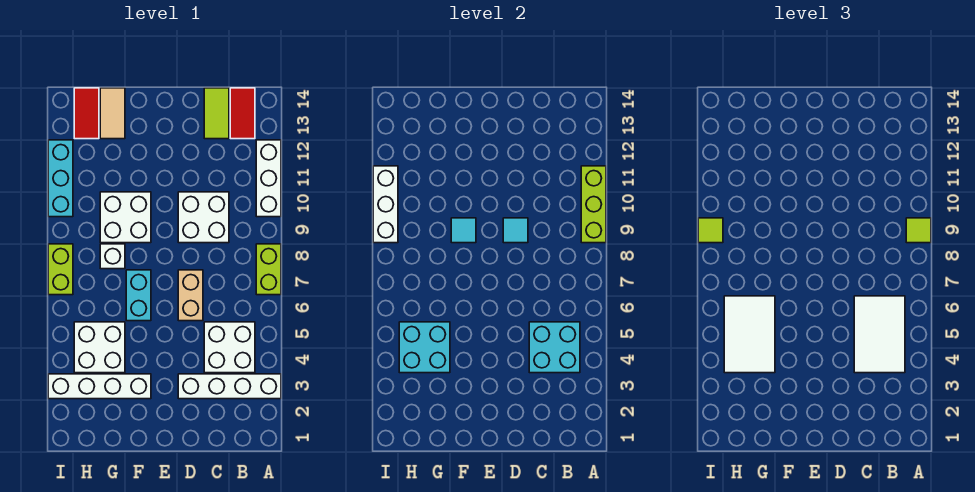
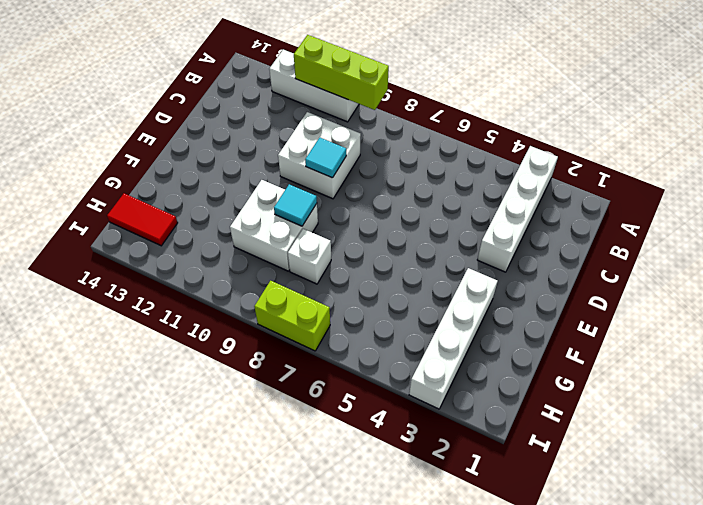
none -> lime brick A7:A8 level 1
none -> white brick B4:C5 level 1
none -> red tile B13:B14 level 1

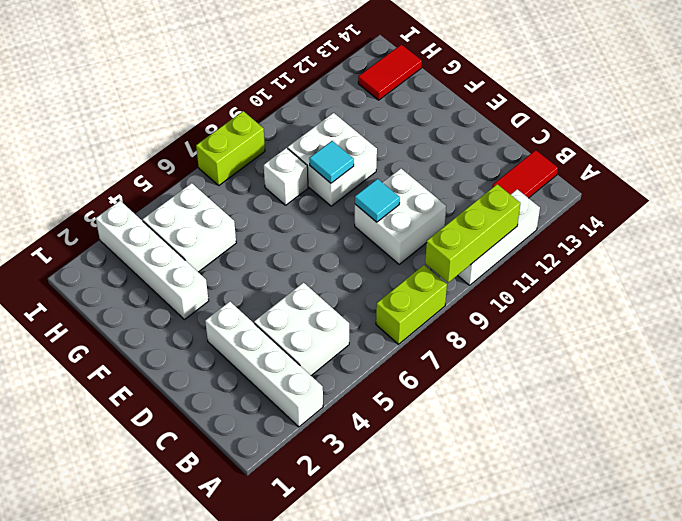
none -> lime tile C13:C14 level 1
none -> tan brick D6:D7 level 1
none -> cyan brick F6:F7 level 1

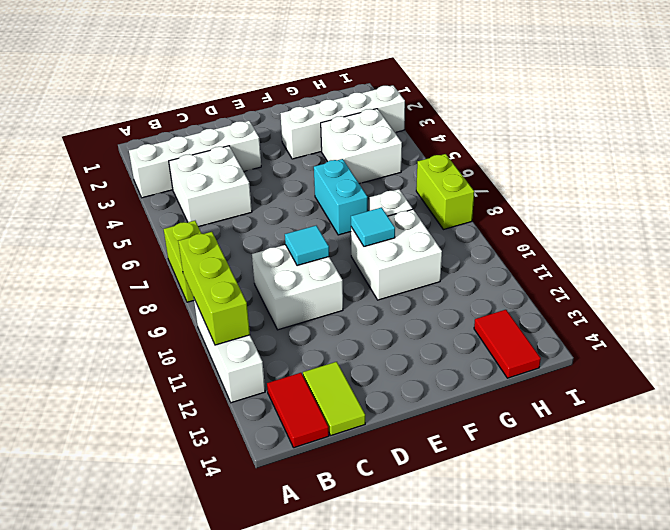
none -> tan brick D6:D7 level 1
none -> tan tile G13:G14 level 1
none -> cyan brick I10:I12 level 1

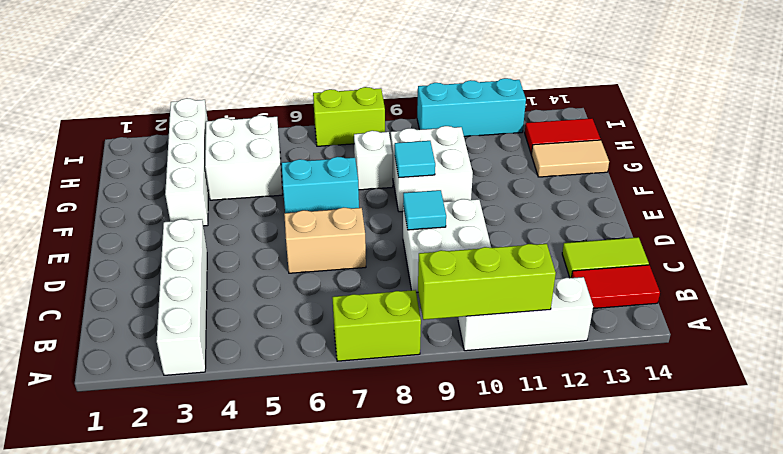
none -> white brick B4:C5 level 1
none -> cyan brick B4:C5 level 2
none -> cyan brick G4:H5 level 2

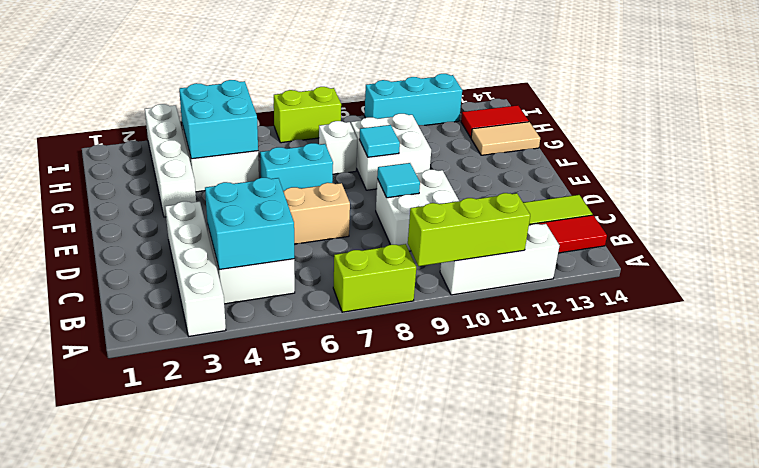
none -> white brick I9:I11 level 2
none -> lime tile A9 level 3
none -> white tile B4:C6 level 3

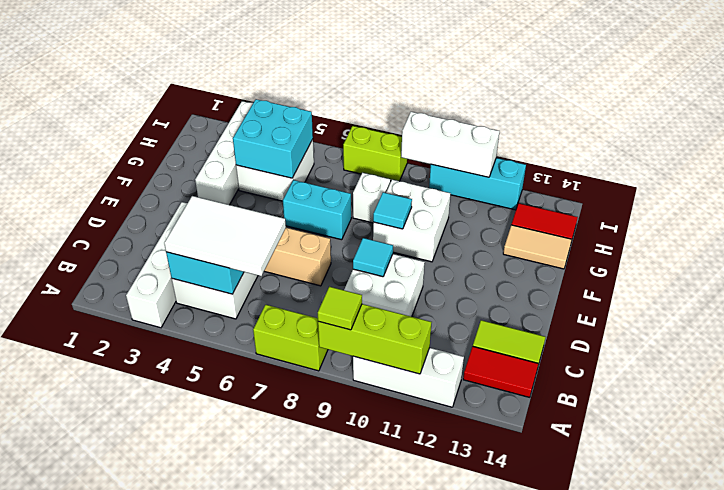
none -> white tile G4:H6 level 3
none -> lime tile I9 level 3

